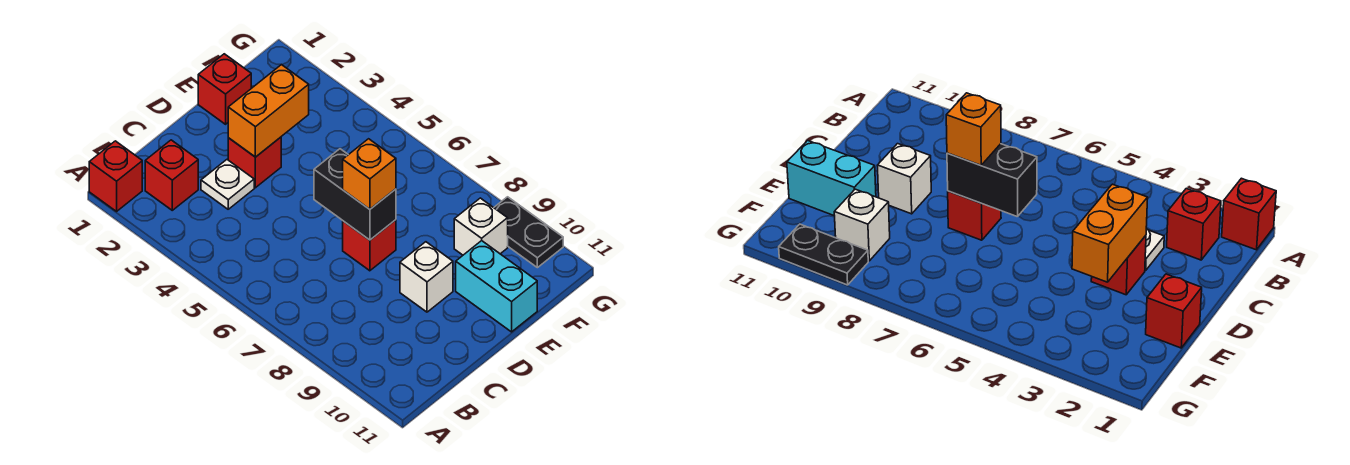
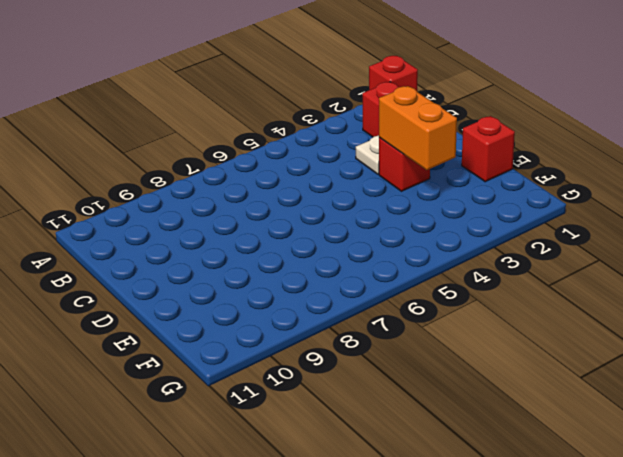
none -> red brick D7 level 1
none -> white brick D9 level 1
none -> cyan brick E10:E11 level 1

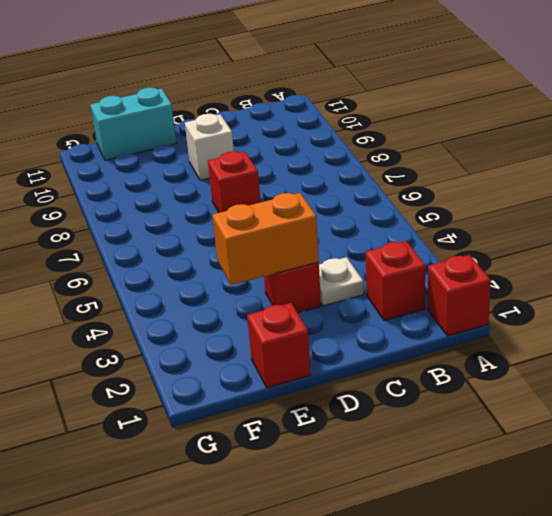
cyan brick E11:F11 level 1 -> cyan brick E10:E11 level 1
none -> white brick F9 level 1
none -> black plate G9:G10 level 1
none -> black brick D6:D7 level 2

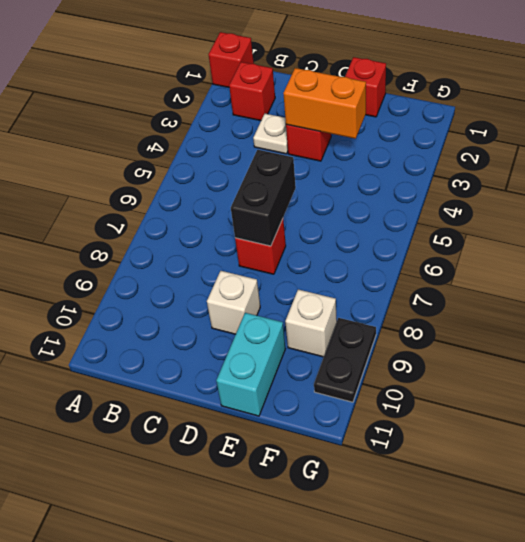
none -> orange brick D7 level 3

